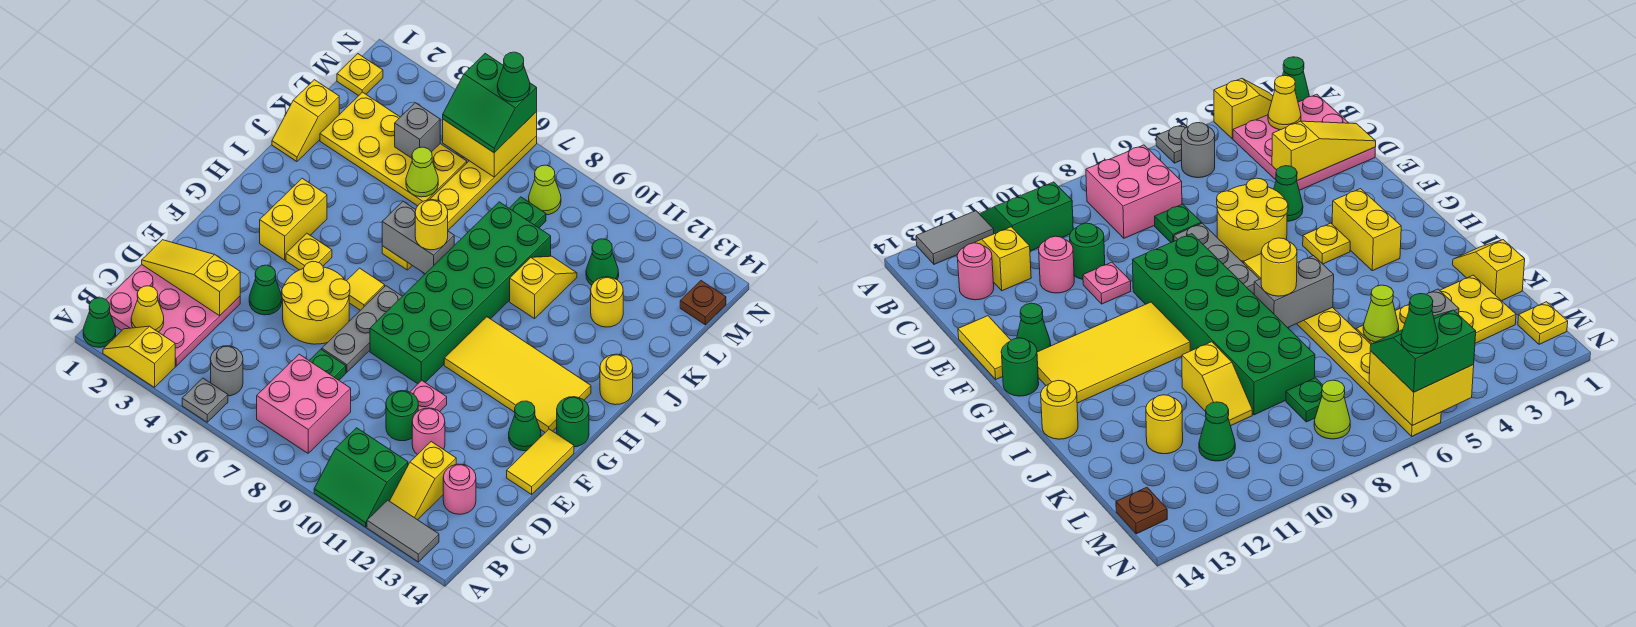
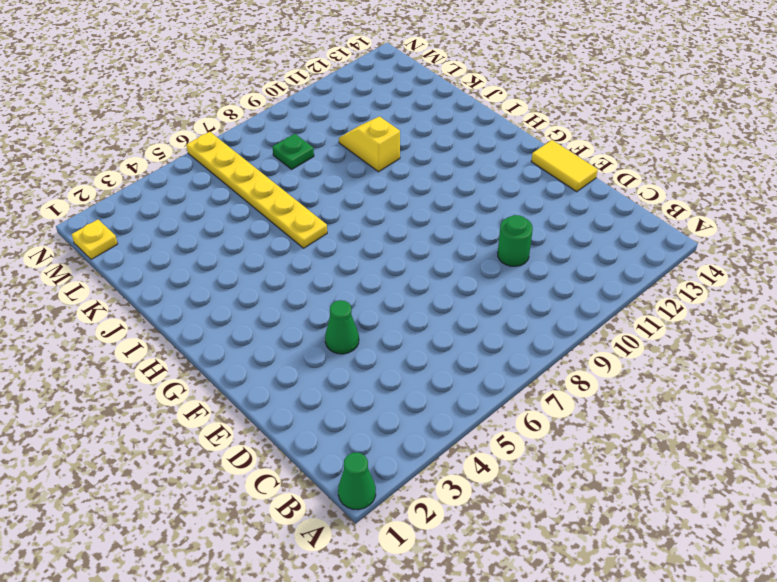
none -> yellow slope A2:A3 level 1 top 3
none -> grey plate A5 level 1
none -> green slope A10:B11 level 1 top B
none -> grey tile A12:A13 level 1

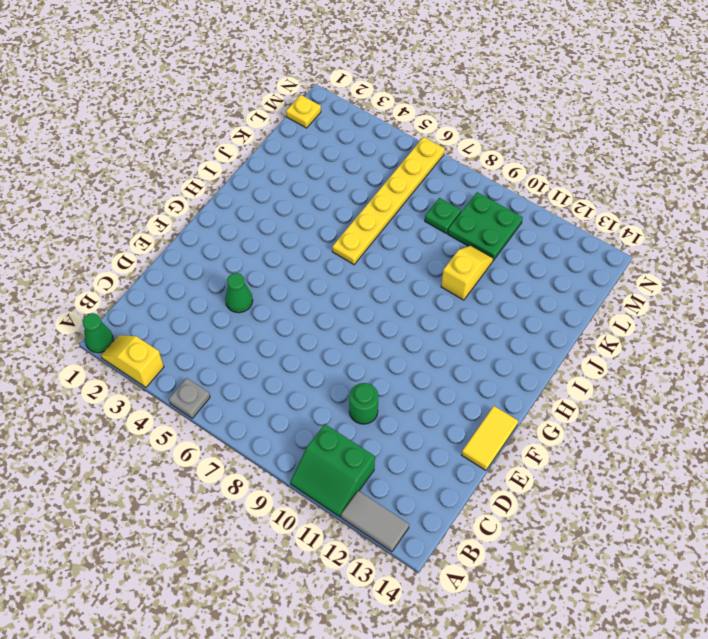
green plate L9:M10 level 1 -> none
none -> pink plate B1:D3 level 1
none -> grey round brick B5 level 1
none -> pink brick B7:C8 level 1
none -> yellow slope B12:C12 level 1 top C

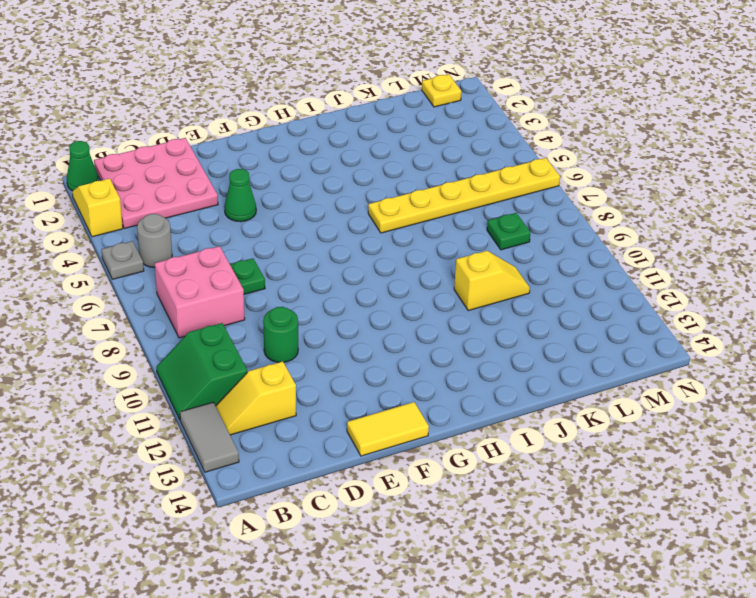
none -> pink round brick C13 level 1
none -> pink round brick D11 level 1
none -> yellow round brick E5:F6 level 1
none -> grey plate E7:G7 level 1

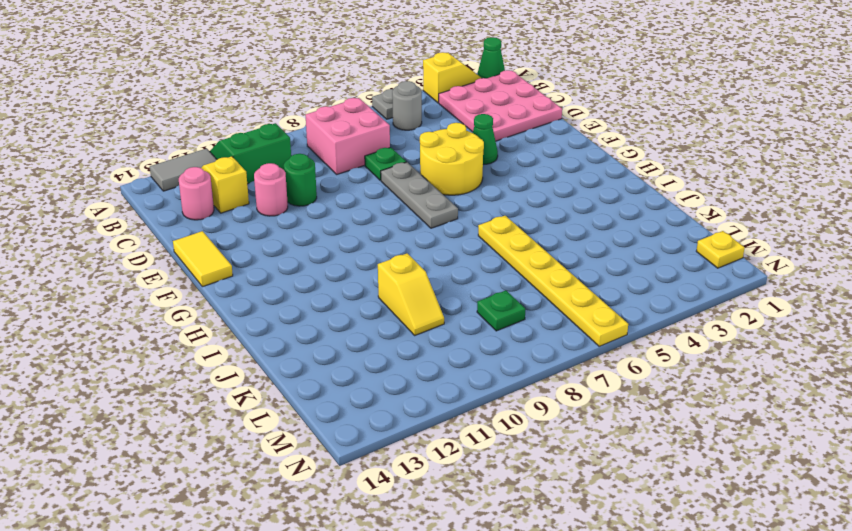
none -> pink plate E10 level 1
none -> green brick F8:K9 level 1
none -> green cone F13 level 1
none -> yellow brick G3:H3 level 1

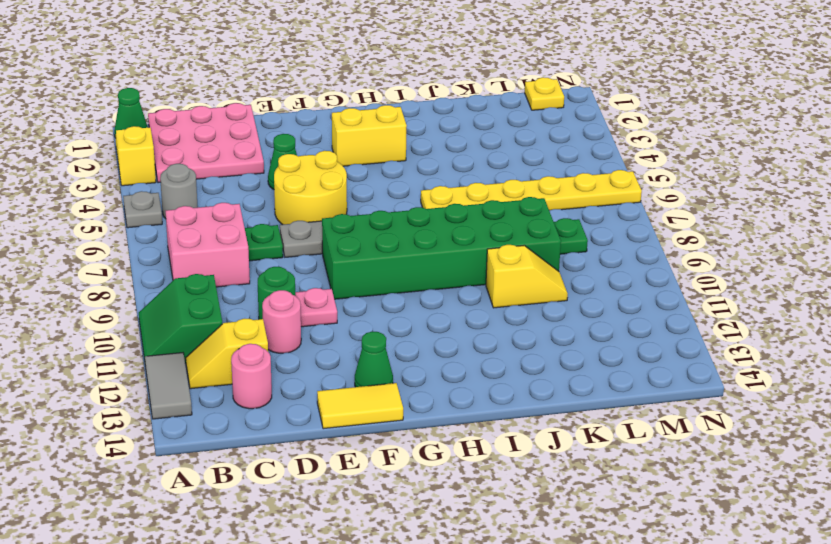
none -> yellow plate G4 level 1
none -> yellow tile G6 level 1
none -> yellow tile G10:H13 level 1
none -> green round brick G14 level 1

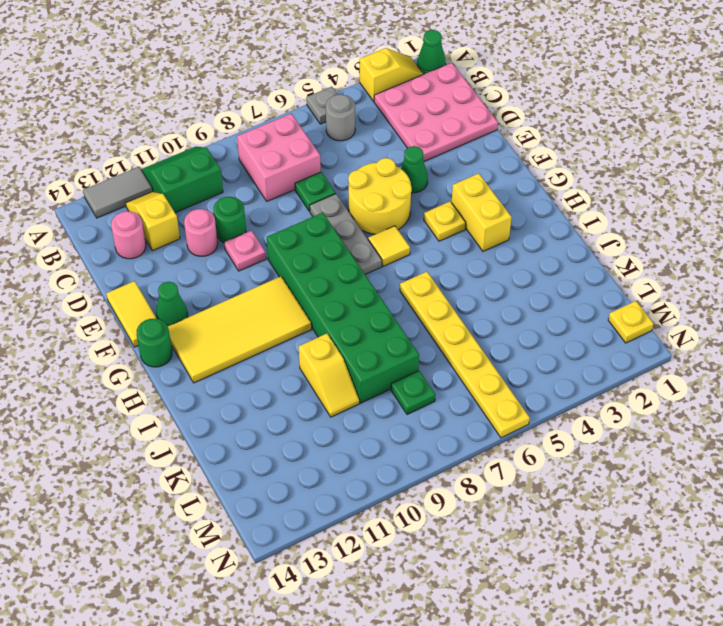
none -> yellow round brick I14 level 1
none -> yellow slope J1:K1 level 1 top K
none -> yellow plate K2:L5 level 1
none -> yellow round brick K12 level 1

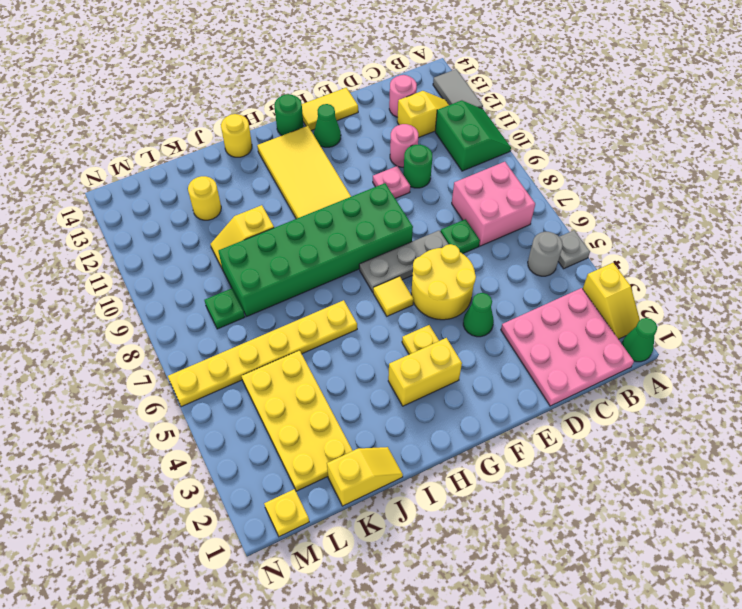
none -> green cone L11 level 1
none -> lime cone M8 level 1
none -> brown plate M14 level 1
none -> yellow cone B2 level 2

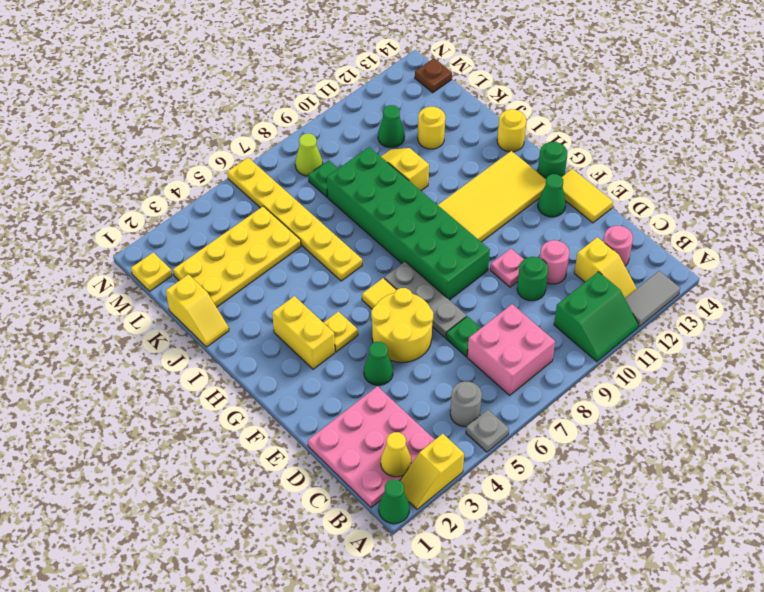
none -> yellow slope D1:D3 level 2 top 3
none -> grey brick I6:I7 level 2
none -> lime cone K5 level 2
none -> grey brick L4 level 2

